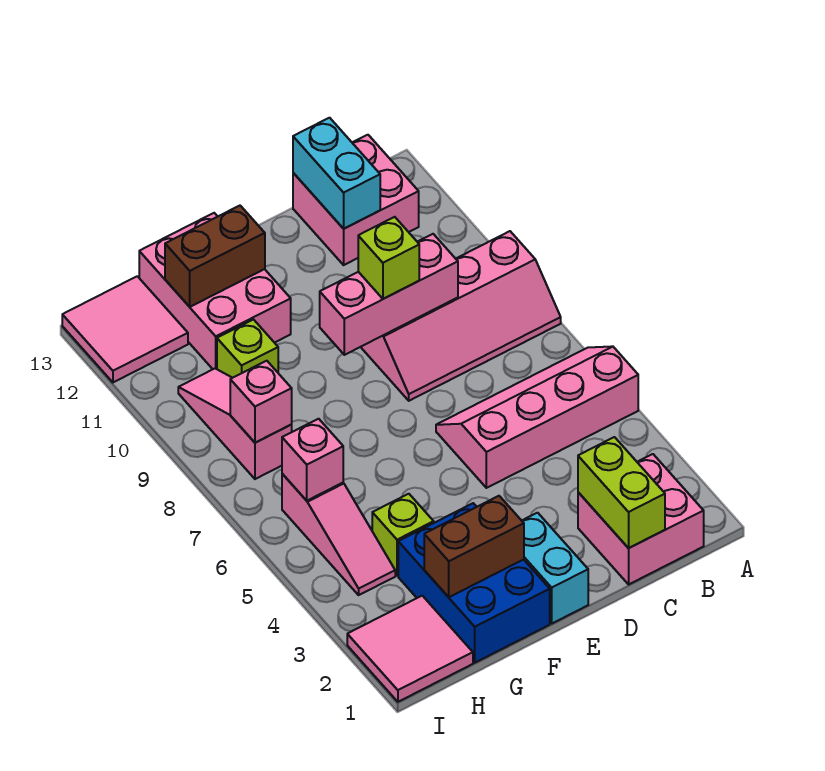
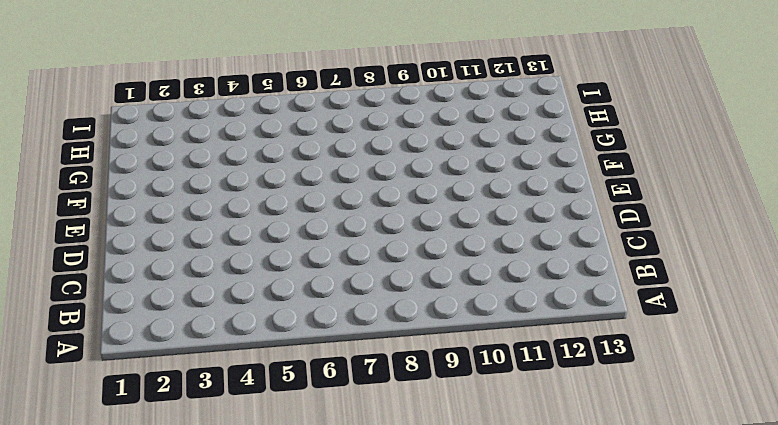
none -> pink slope A5:D6 level 1 top 5
none -> pink slope A8:D9 level 1 top 9
none -> pink brick B1:C2 level 1

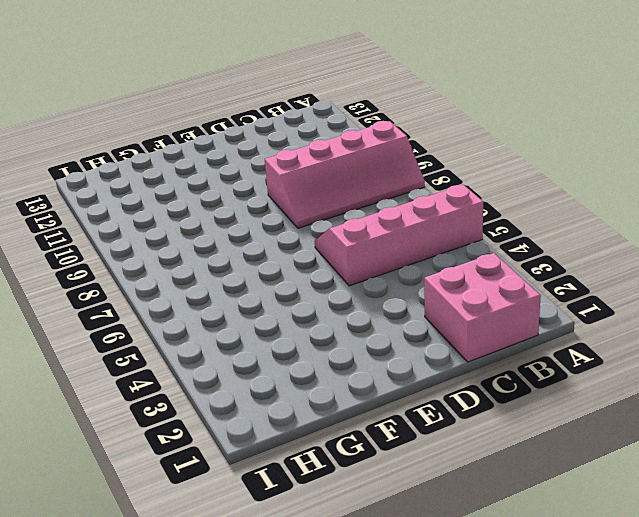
none -> pink brick B12:C13 level 1
none -> cyan brick E1:E2 level 1
none -> blue brick F1:G3 level 1

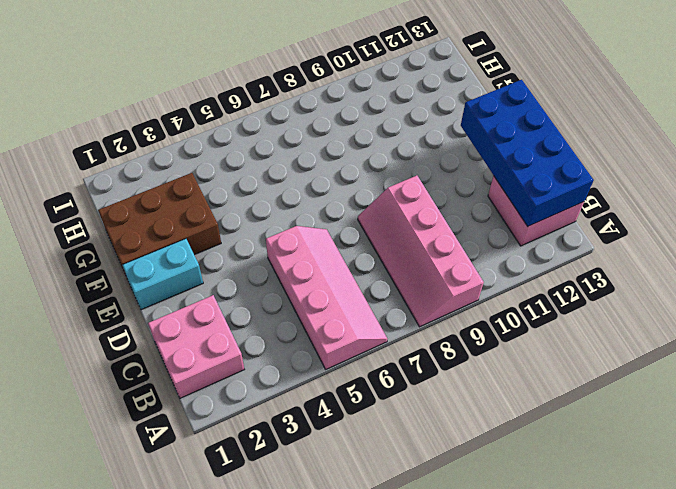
blue brick B12:E13 level 2 -> cyan brick C12:C13 level 2
brown brick F1:G3 level 1 -> blue brick F1:G3 level 1
none -> pink brick F11:G13 level 1
none -> lime brick G4 level 1
none -> lime brick G10 level 1

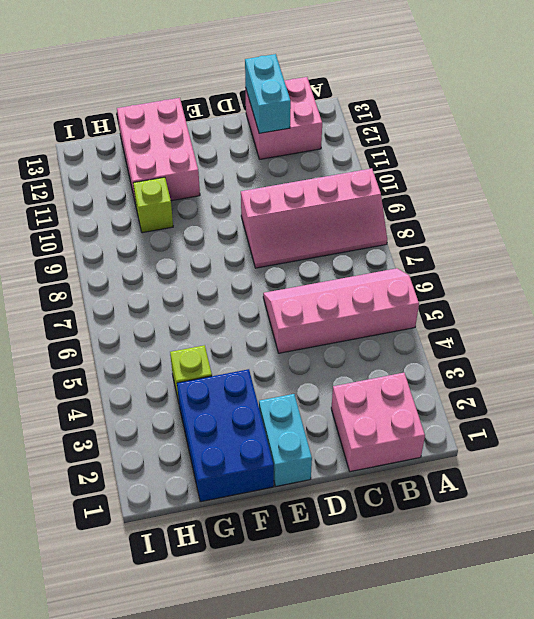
none -> pink tile H1:I2 level 1
none -> pink slope H4:H6 level 1 top 6
none -> pink slope H8:H10 level 1 top 8

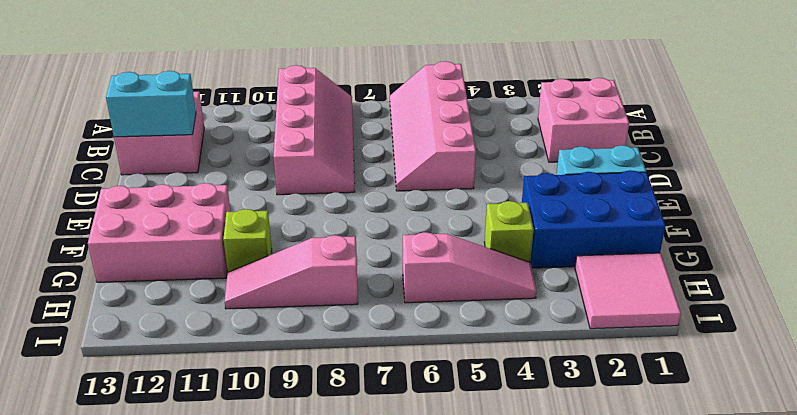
none -> pink tile H12:I13 level 1
none -> lime brick C1:C2 level 2
none -> pink brick C9:E9 level 2

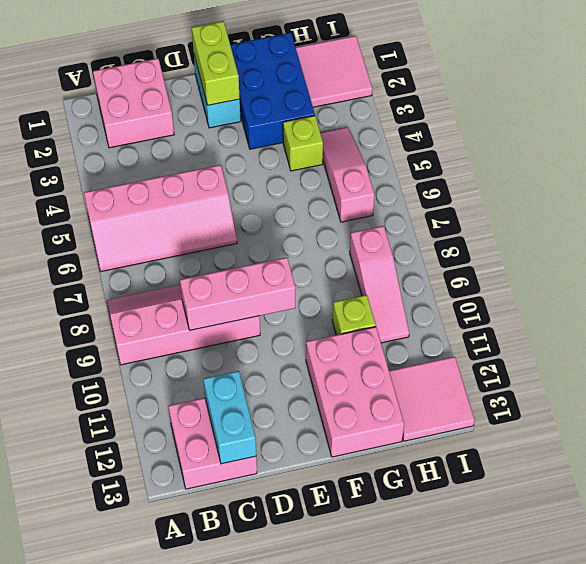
lime brick E1:E2 level 2 -> lime brick C1:C2 level 2
none -> brown brick F2:G2 level 2
none -> brown brick F12:G12 level 2
none -> pink brick H6 level 2

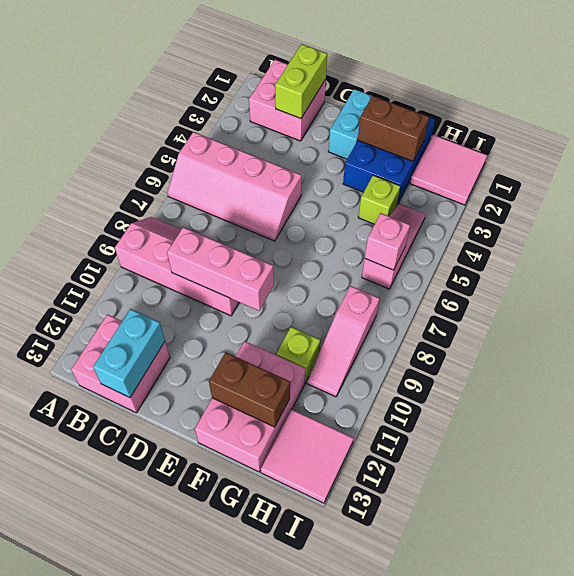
none -> pink brick H8 level 2
none -> lime brick D9 level 3

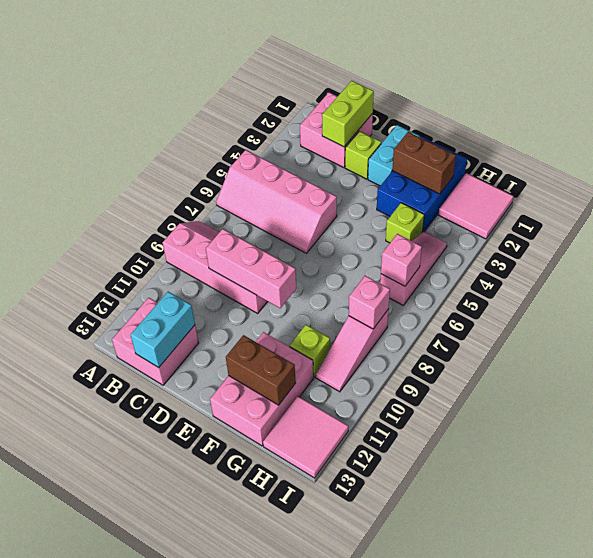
lime brick D2 level 1 -> lime brick D9 level 3

